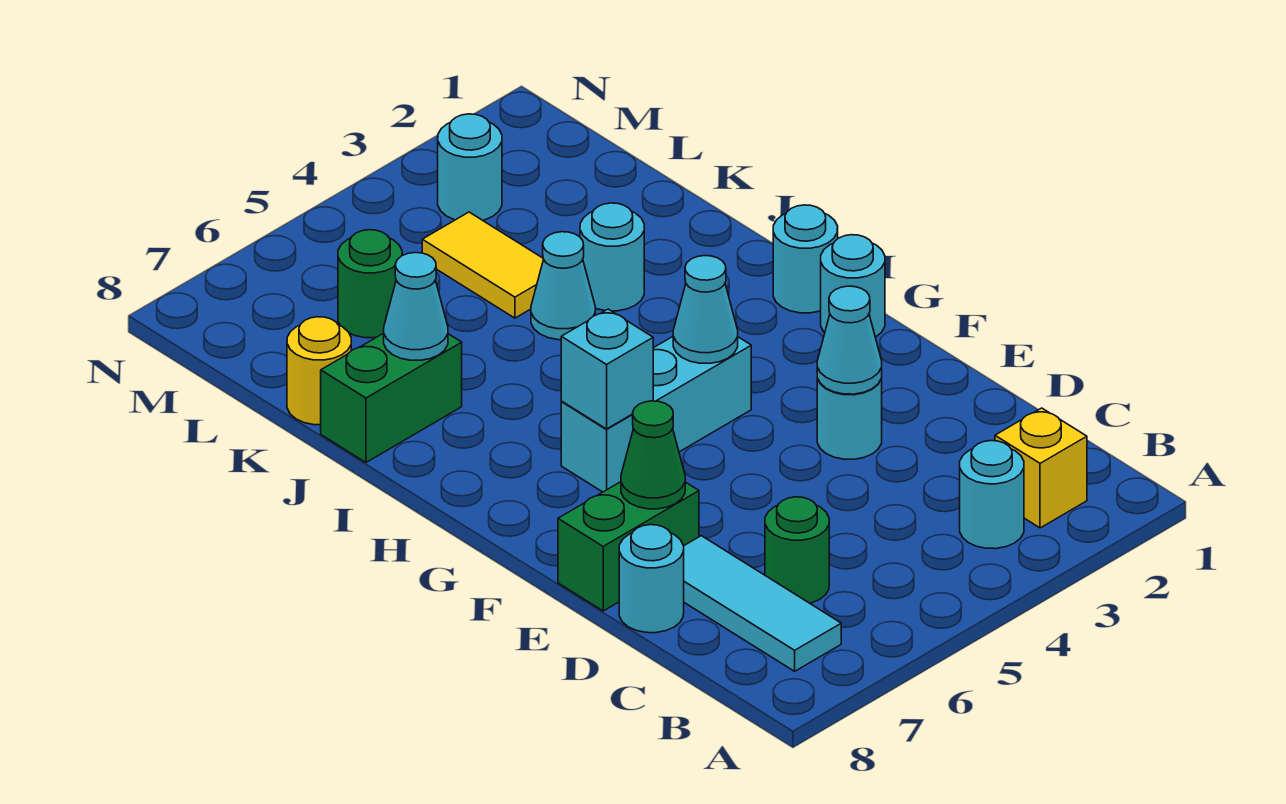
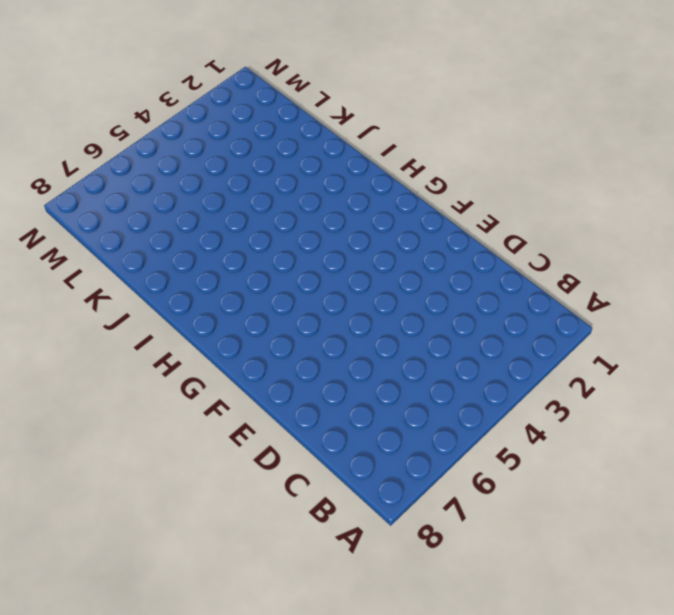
none -> yellow brick B2 level 1
none -> cyan round brick B3 level 1
none -> cyan tile B7:D7 level 1

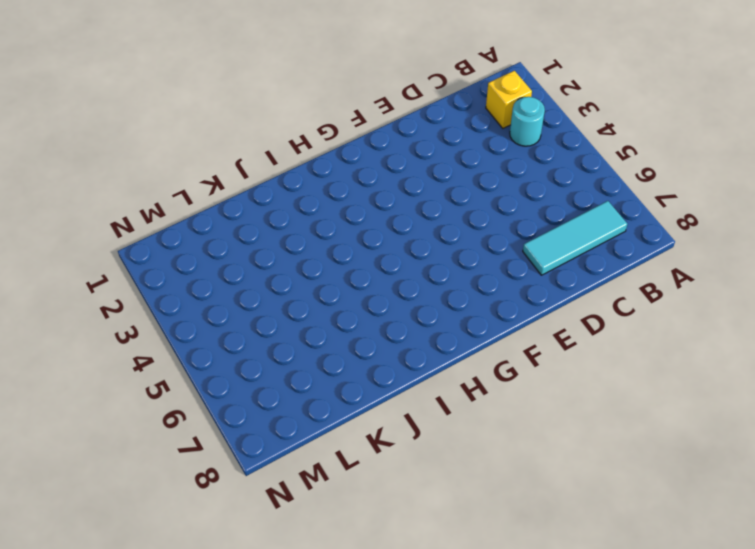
none -> green round brick C6 level 1
none -> cyan round brick D8 level 1
none -> cyan round brick E3 level 1

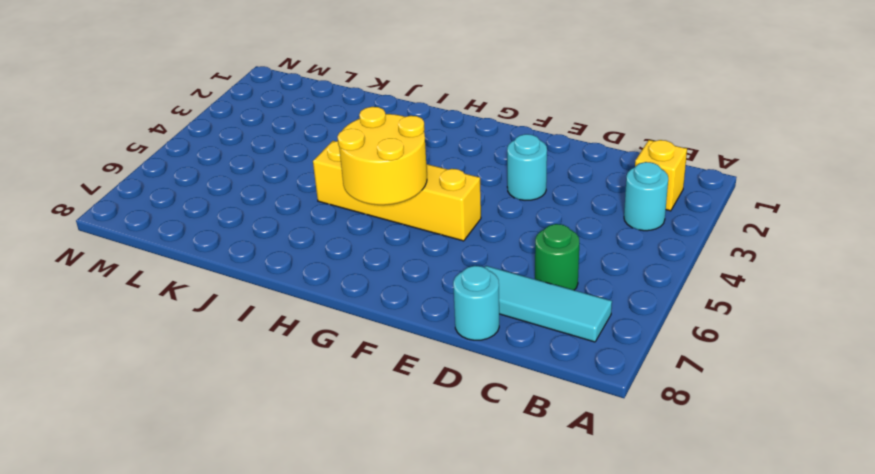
yellow brick F5:I5 level 1 -> cyan brick G4:G6 level 1
yellow round brick G5:H6 level 2 -> cyan brick G6 level 2
none -> green brick E7:E8 level 1
none -> cyan round brick G1 level 1
none -> cyan round brick H1 level 1

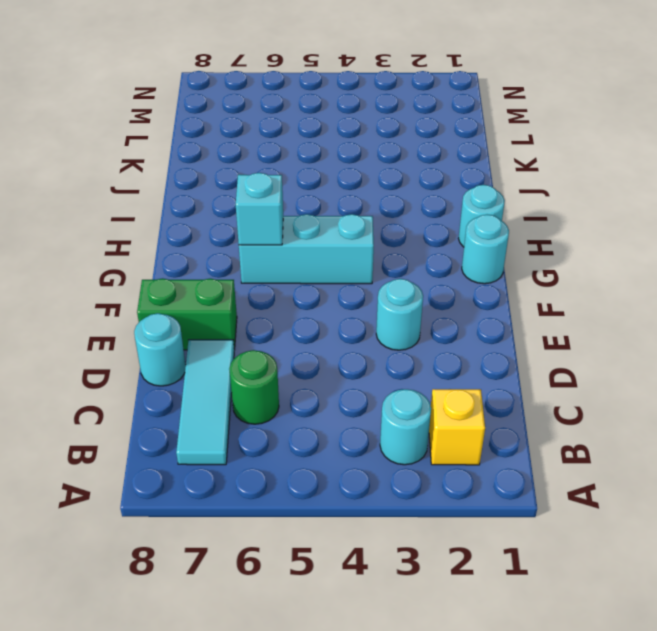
none -> cyan round brick J3 level 1
none -> cyan cone J4 level 1
none -> green brick J7:J8 level 1

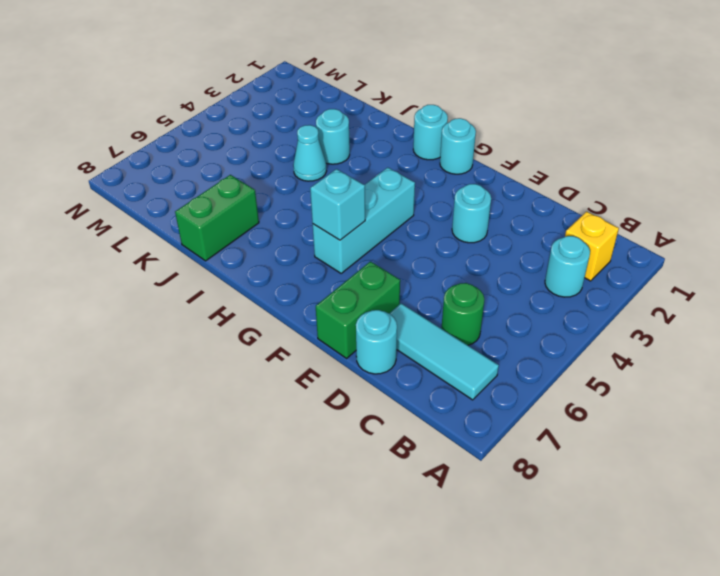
none -> yellow tile K4:L4 level 1
none -> yellow round brick K8 level 1
none -> green round brick L6 level 1

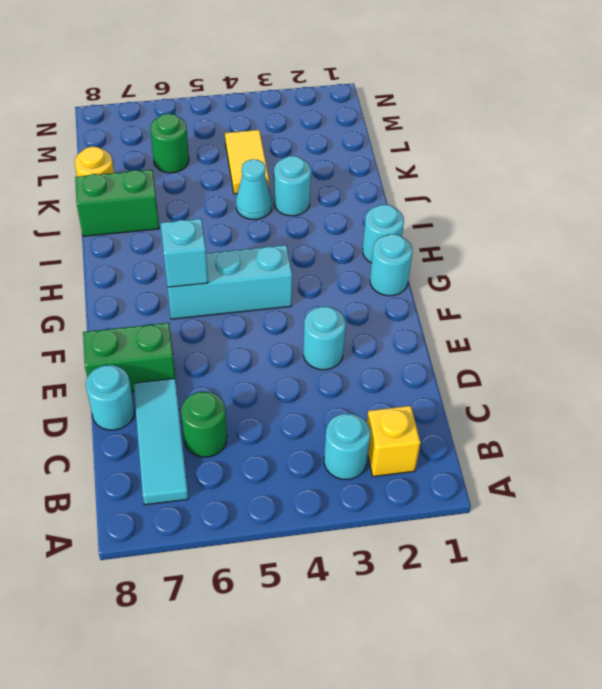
none -> cyan round brick M3 level 1
none -> cyan cone E3 level 2
none -> green cone E7 level 2

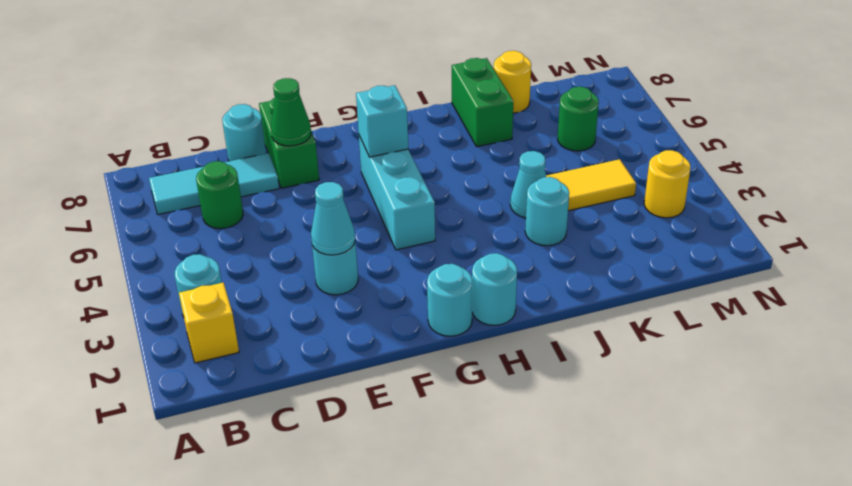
yellow round brick M3 level 1 -> cyan round brick M3 level 1
none -> cyan cone G4 level 2
none -> cyan cone J7 level 2

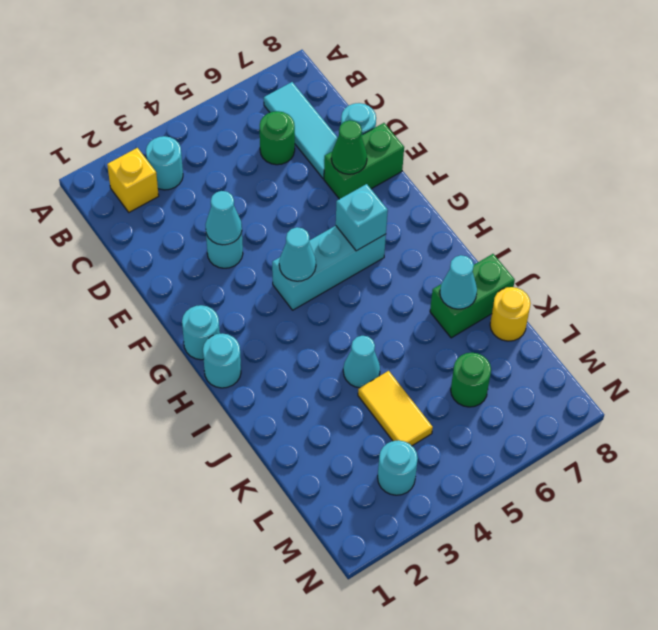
none -> cyan round brick J3 level 1

